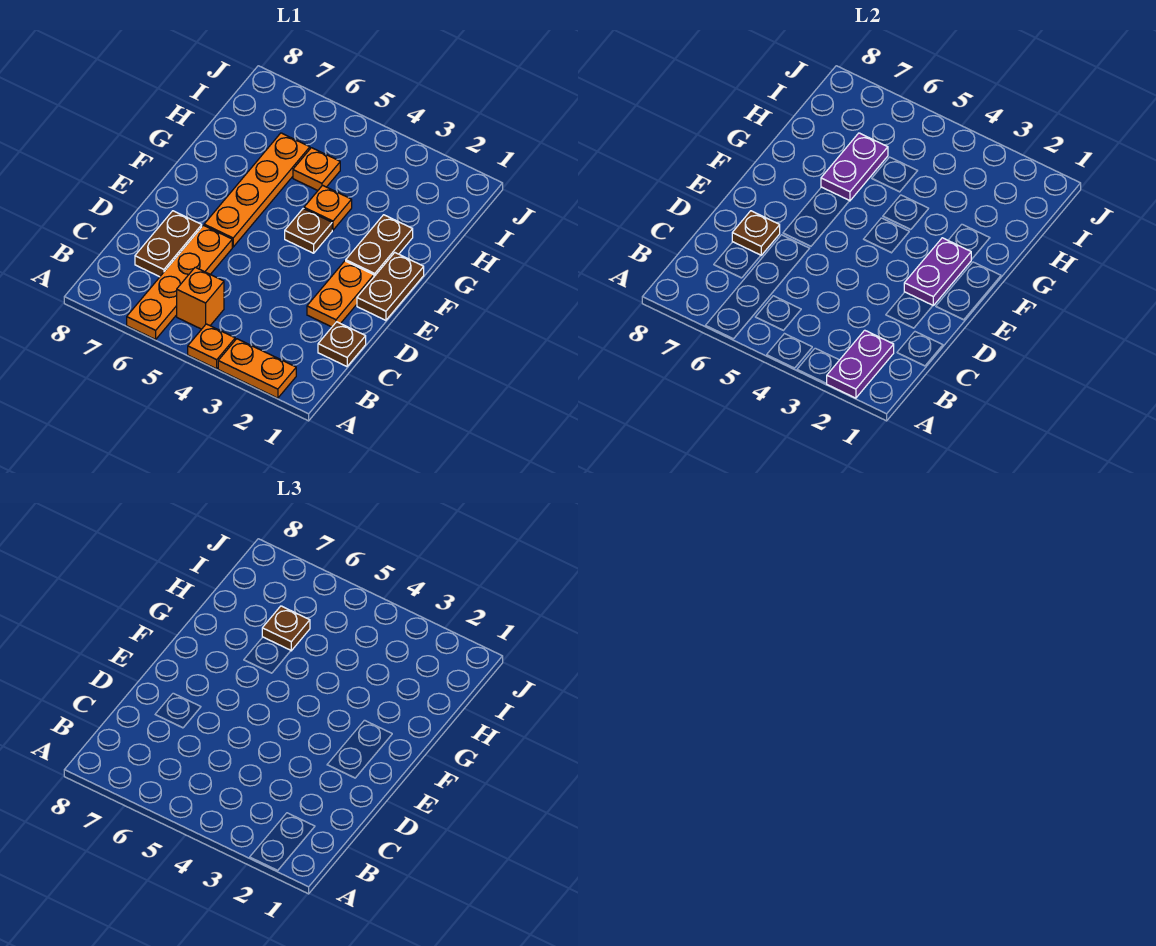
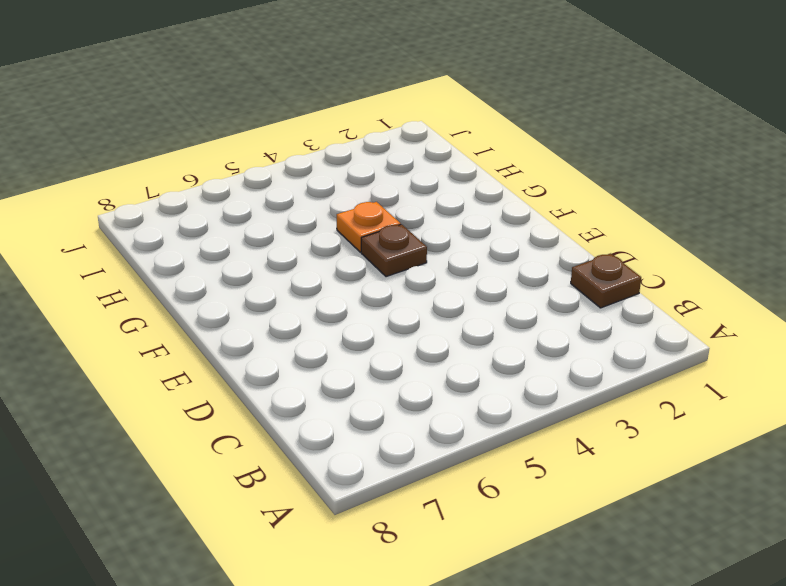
none -> orange plate A2:A3 level 1
none -> orange plate A4 level 1
none -> orange plate A6:D6 level 1

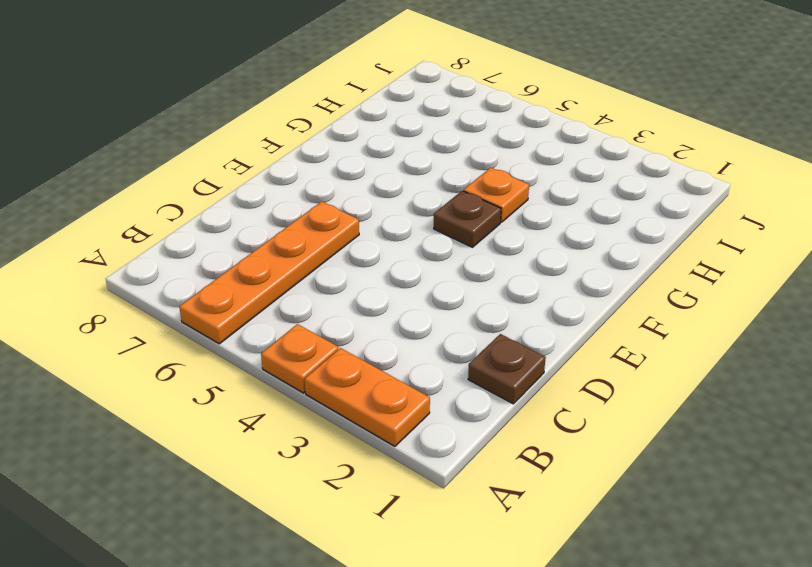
none -> orange brick B5 level 1
none -> brown plate C7:D7 level 1
none -> orange plate D2:E2 level 1

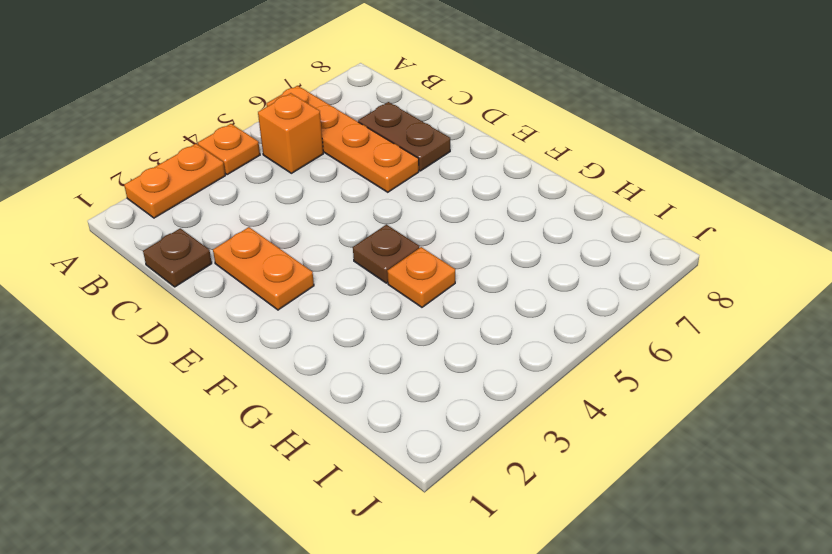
none -> brown plate E1:F1 level 1
none -> orange plate E6:H6 level 1
none -> brown plate F2:G2 level 1

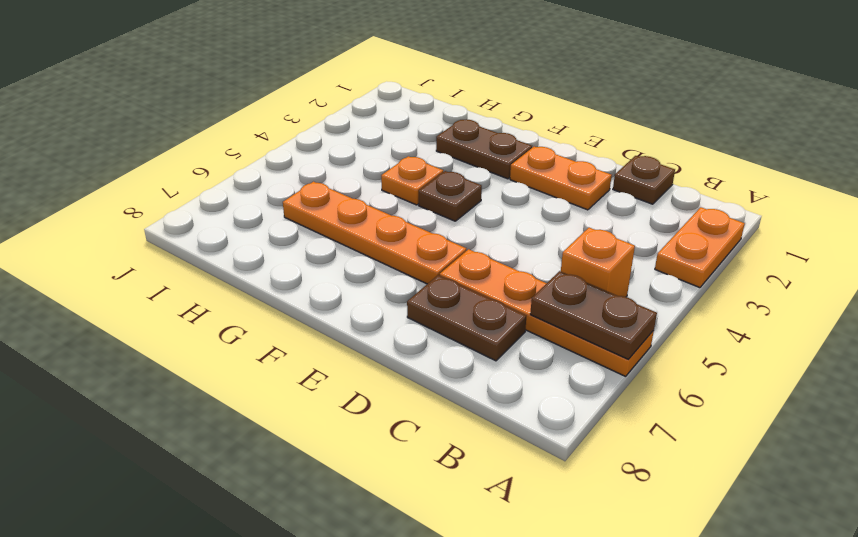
brown plate A6:B6 level 2 -> brown plate E1:F1 level 1
none -> orange plate A4 level 1
none -> orange plate H5 level 1
none -> purple plate A2:B2 level 2

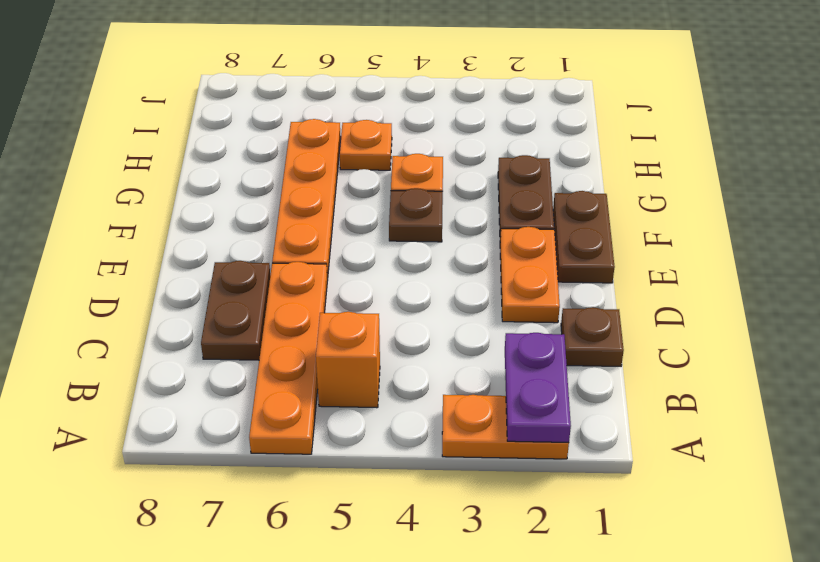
none -> orange plate A4 level 1
none -> brown plate D7 level 2
none -> purple plate E2:F2 level 2

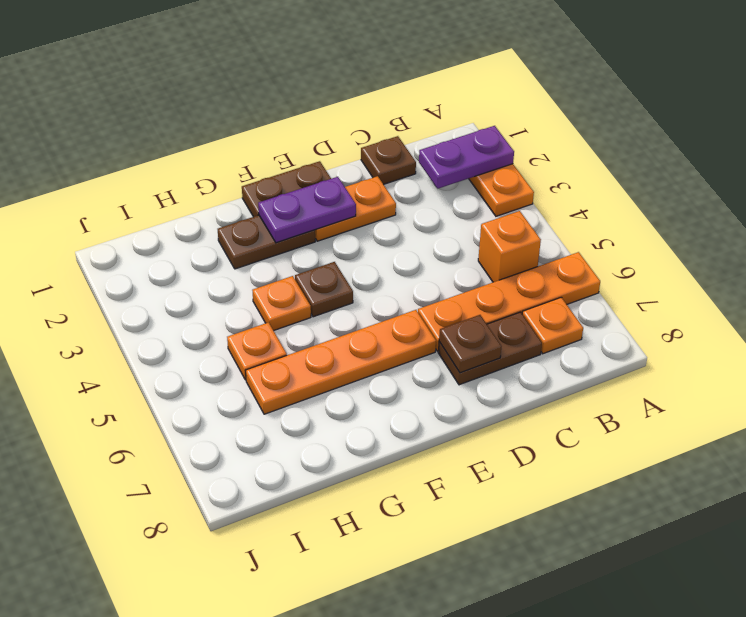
orange plate B7 level 1 -> orange plate A4 level 1
none -> purple plate G6:H6 level 2
none -> brown plate H6 level 3

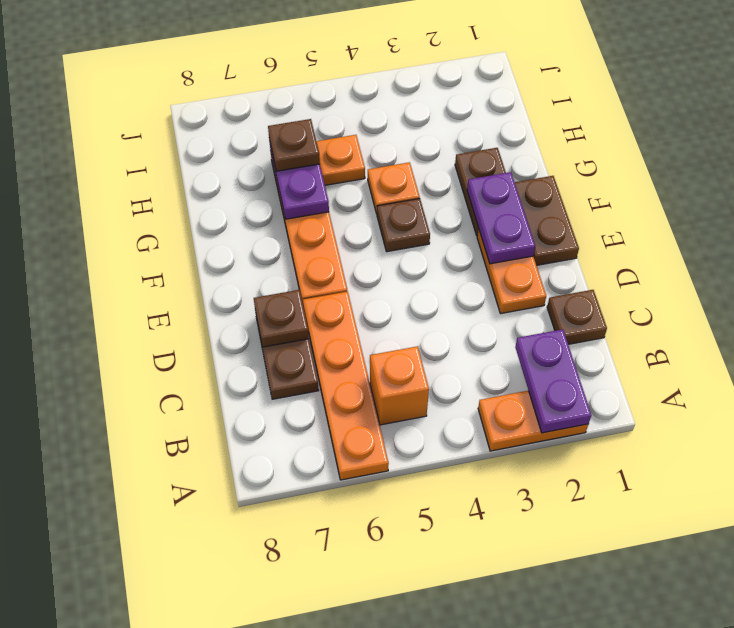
none -> orange plate A4 level 1

